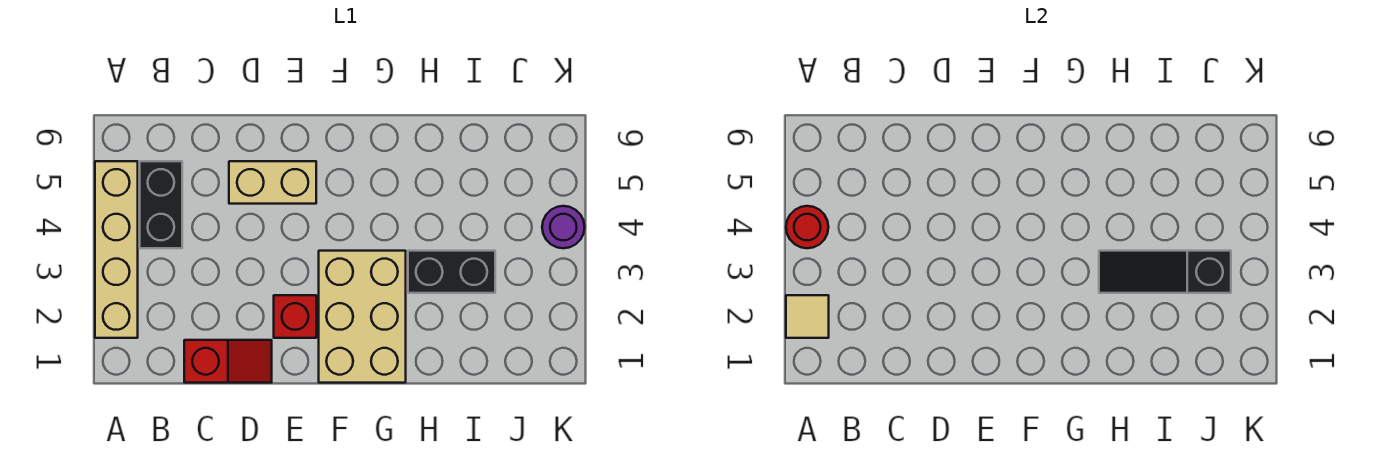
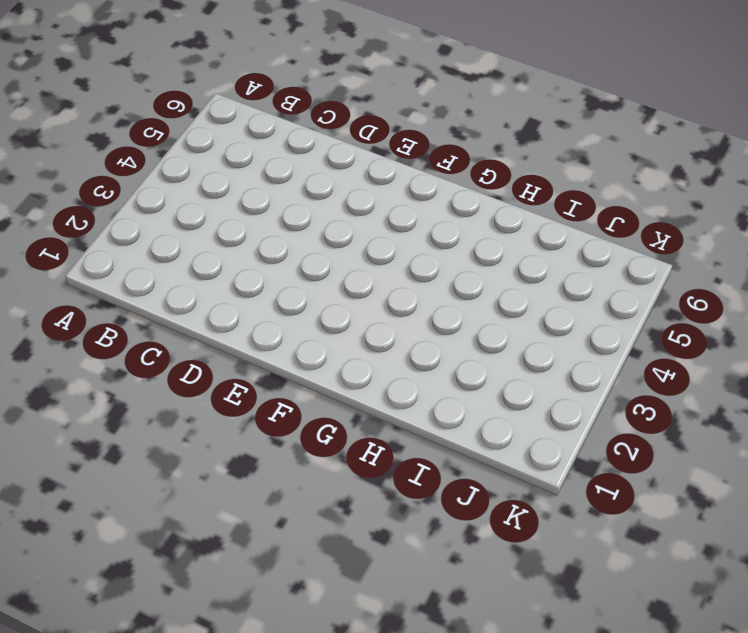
none -> tan brick A2:A5 level 1
none -> black brick B4:B5 level 1

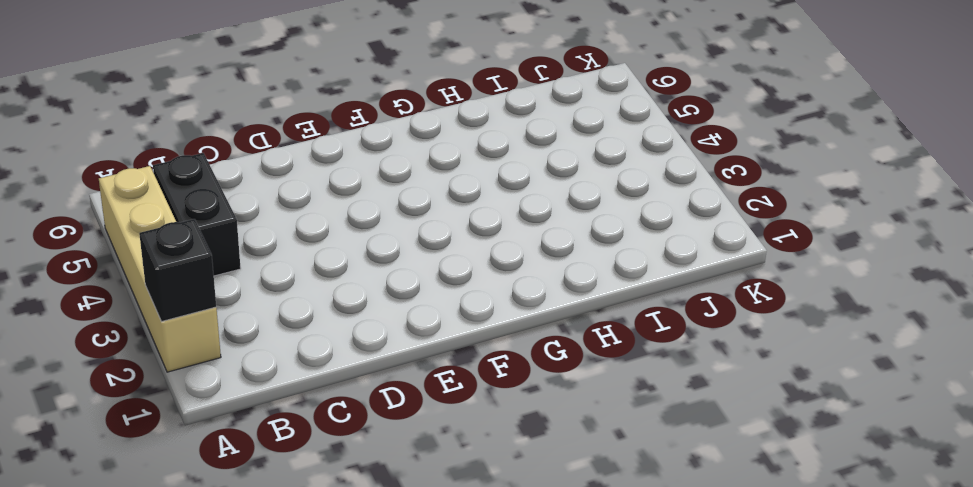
black brick A2 level 2 -> tan tile A2 level 2
none -> red slope C1:D1 level 1 top C
none -> tan brick D5:E5 level 1

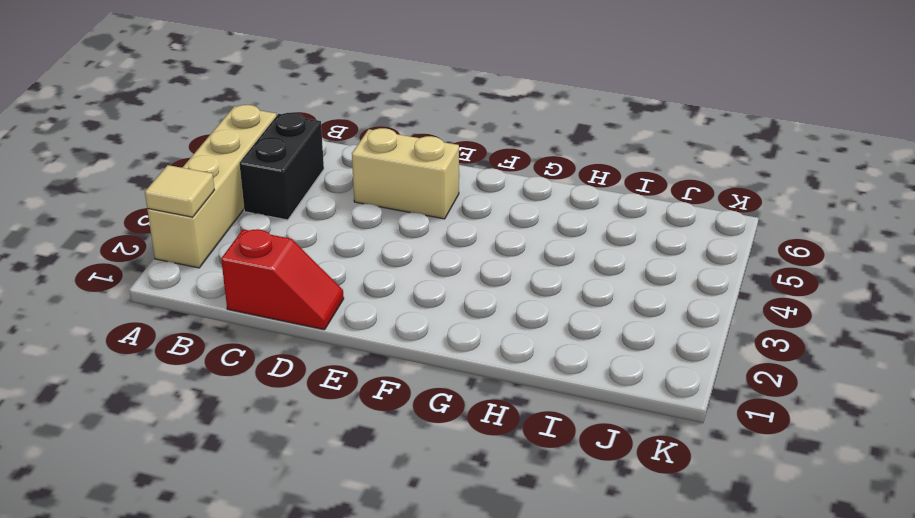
none -> red brick E2 level 1
none -> tan brick F1:G3 level 1

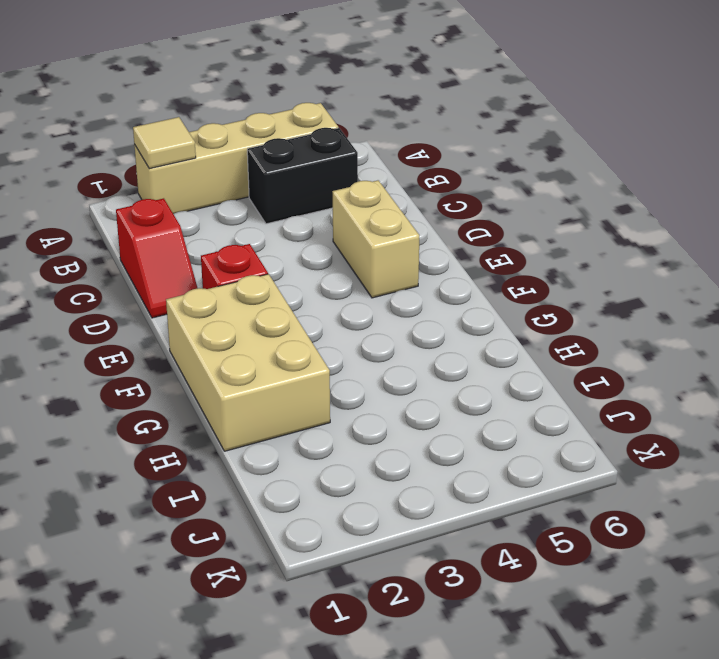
tan brick F1:H2 level 1 -> tan brick F1:G3 level 1
none -> black brick H3:I3 level 1
none -> purple round brick K4 level 1

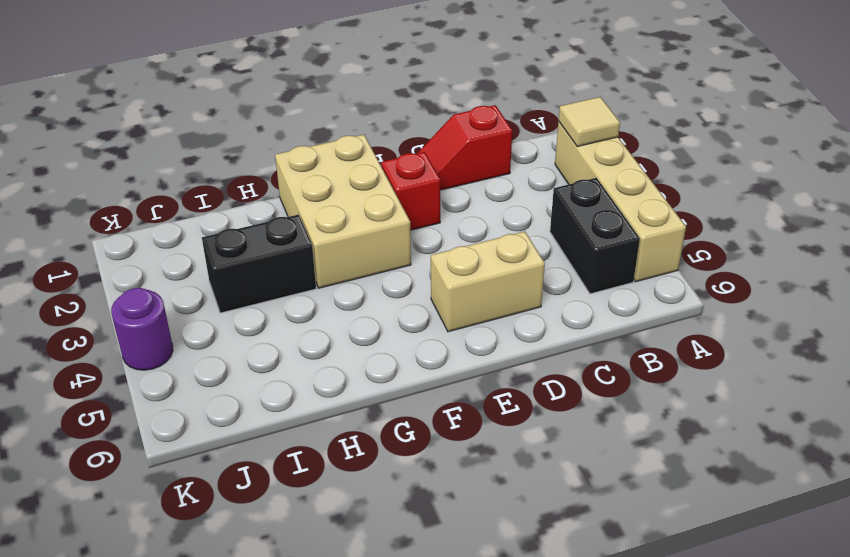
none -> red round brick A4 level 2
none -> black slope H3:J3 level 2 top J

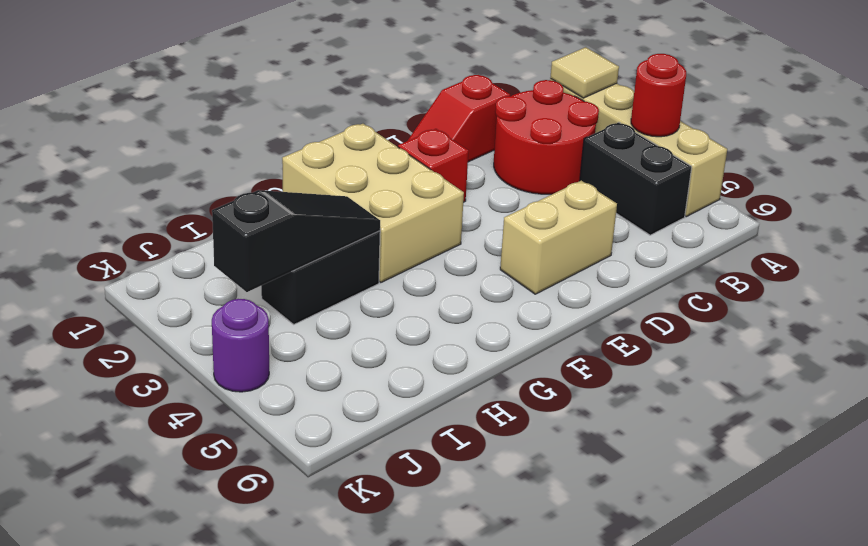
red round brick B2:C3 level 1 -> none

